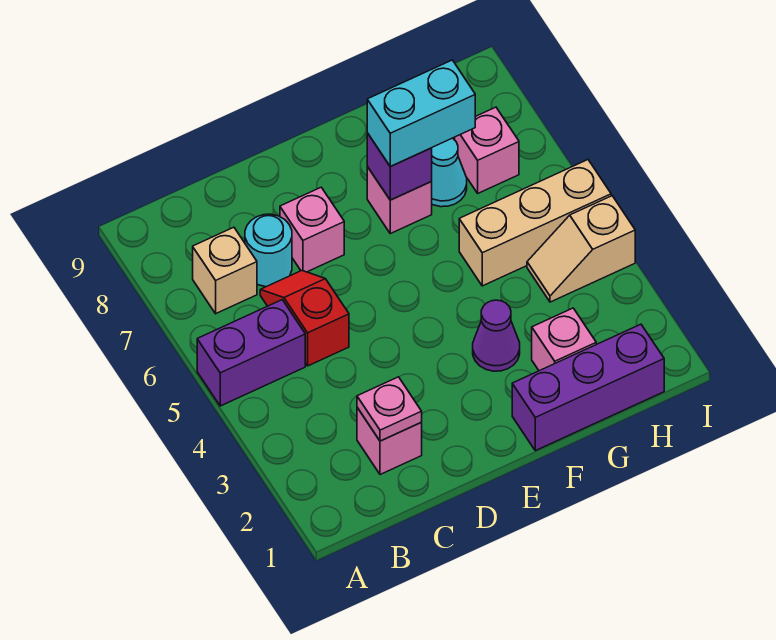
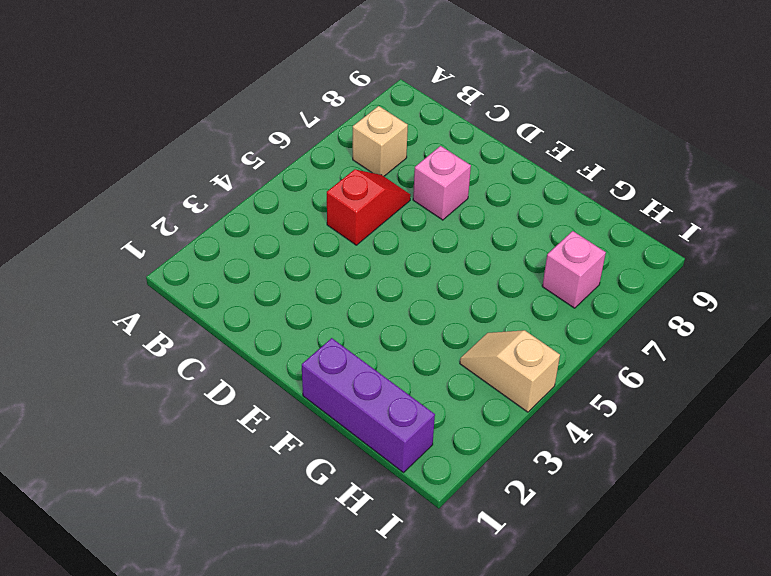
none -> purple brick A5:B5 level 1
none -> pink brick C2 level 1
none -> cyan round brick C7 level 1

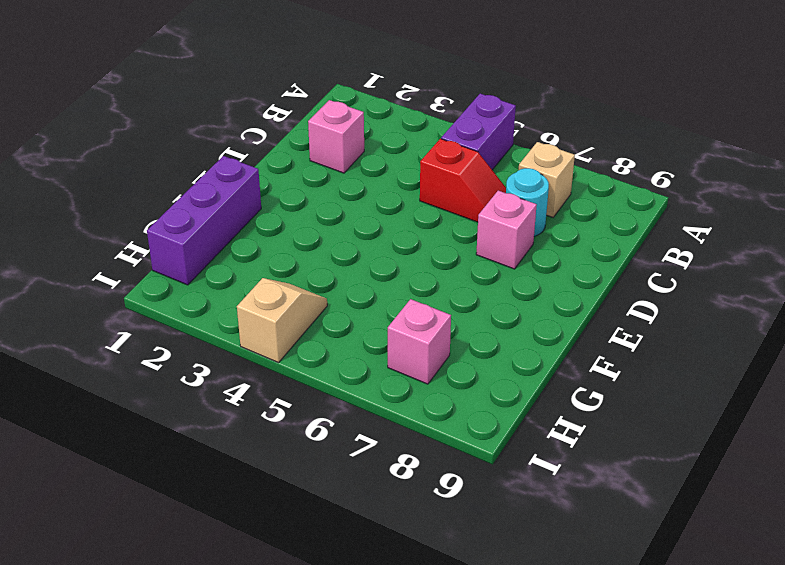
none -> purple cone F3 level 1
none -> pink brick F7 level 1
none -> pink brick G2 level 1

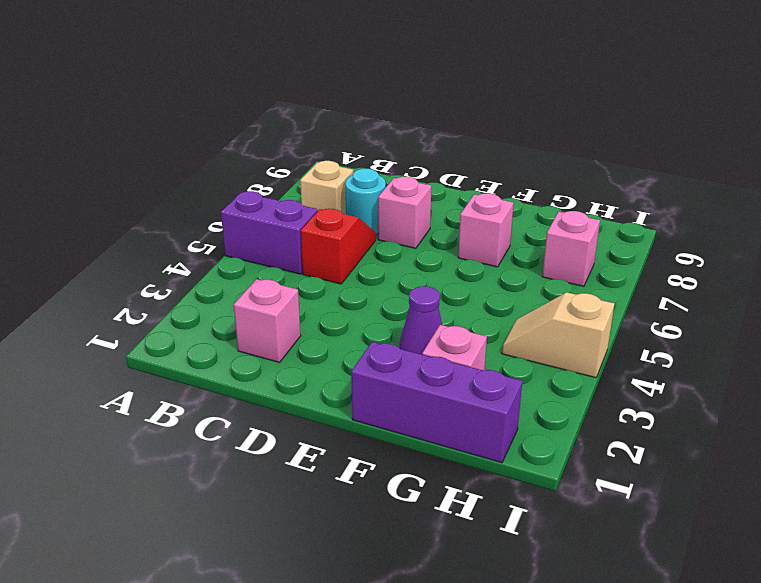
none -> tan brick G5:I5 level 1
none -> cyan cone G7 level 1
none -> pink plate C2 level 2

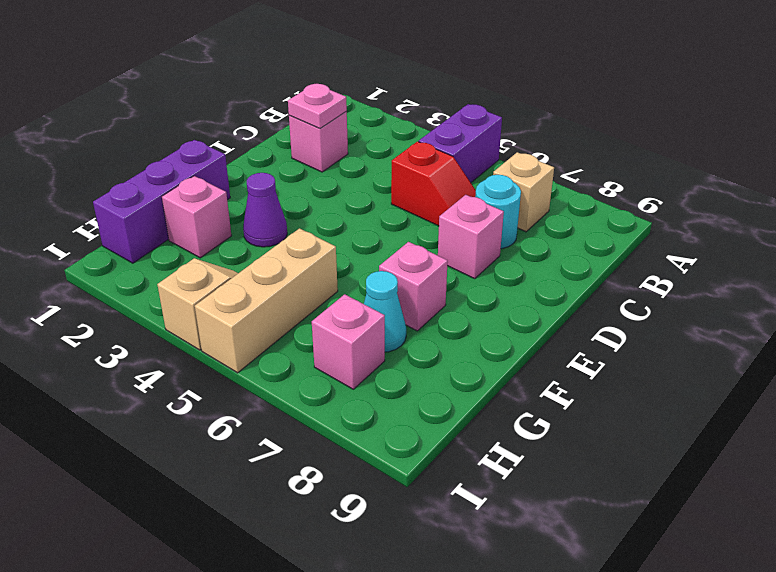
none -> purple brick F7 level 2
none -> cyan brick F7:G7 level 3

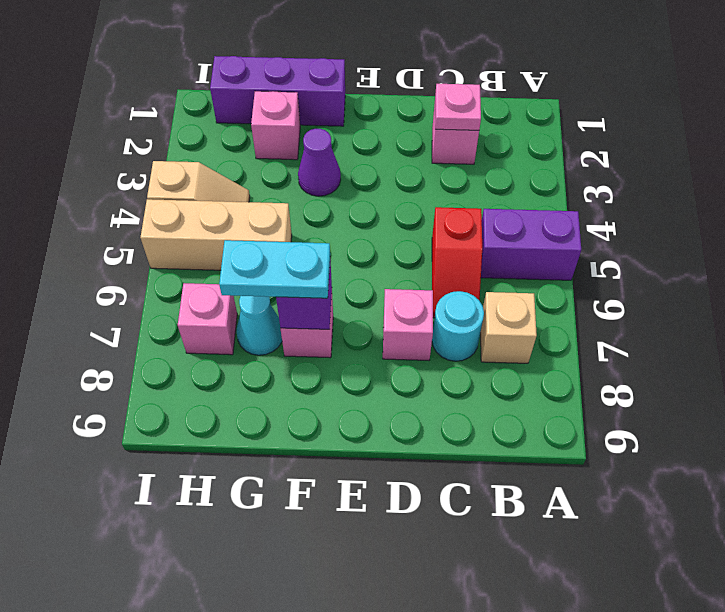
cyan plate F7:G7 level 3 -> cyan brick F7:G7 level 3

